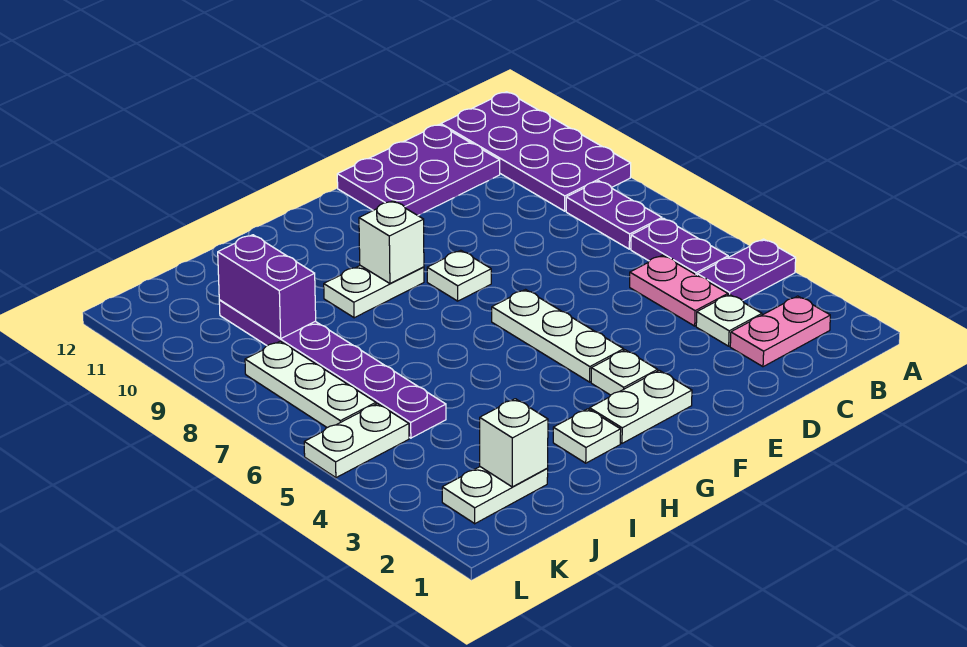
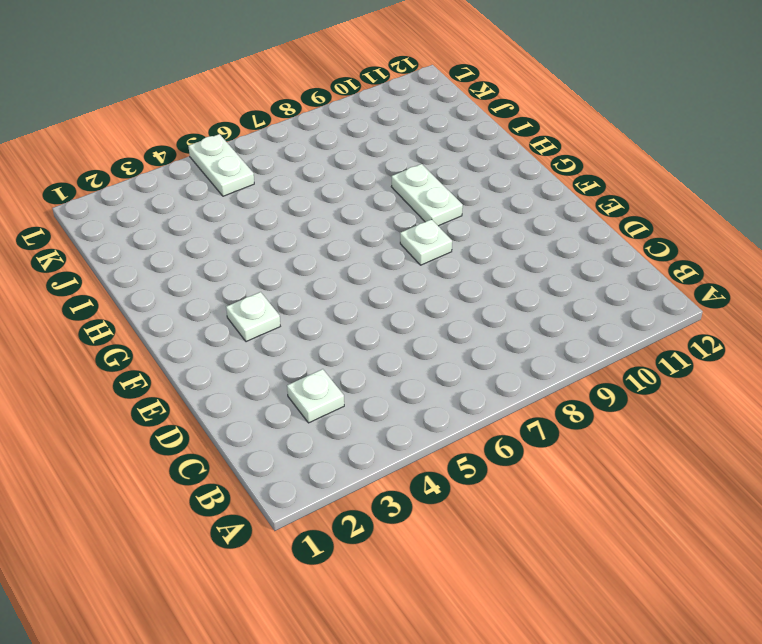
none -> purple plate A4:B4 level 1
none -> purple plate A9:B12 level 1
none -> pink plate B2:C2 level 1

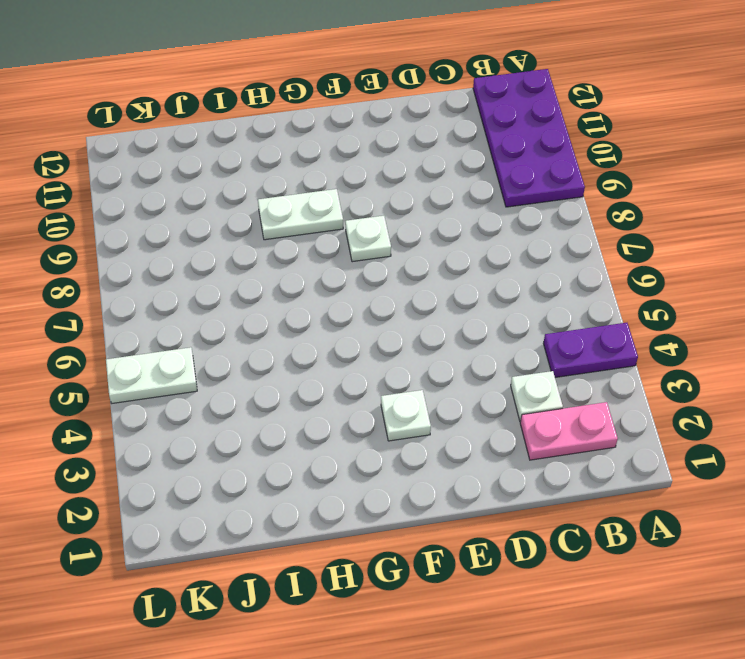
none -> purple plate B5:B6 level 1
none -> purple plate B7:B8 level 1
none -> pink plate C4:C5 level 1

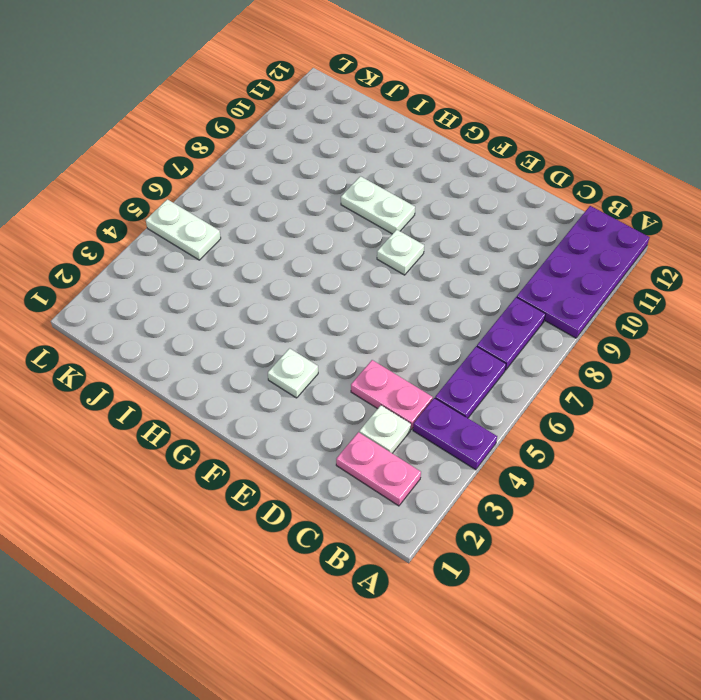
pink plate C4:D4 level 1 -> pink plate C4:C5 level 1
none -> purple plate C11:E12 level 1
none -> white plate F2:G2 level 1
none -> white plate F4:F6 level 1

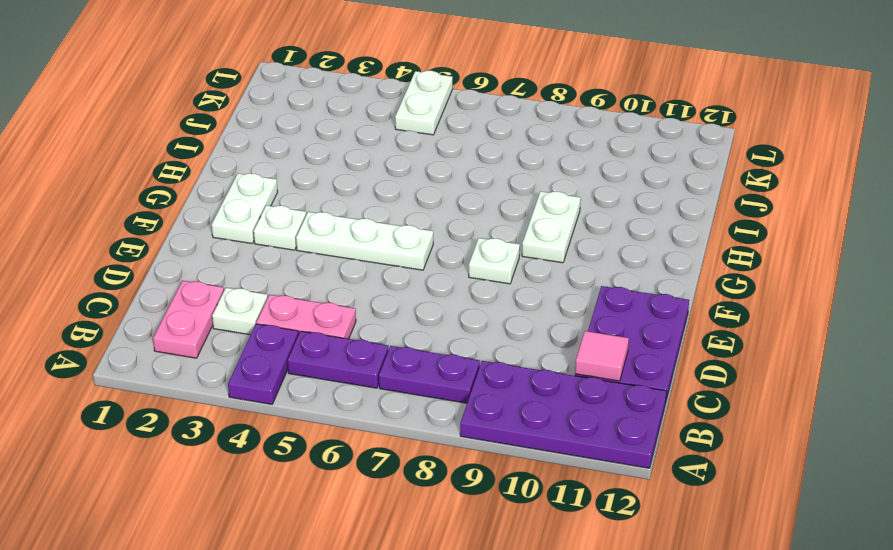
pink tile C11 level 2 -> none
none -> white plate H2 level 1
none -> white plate J2:K2 level 1
none -> purple plate J5:J10 level 1

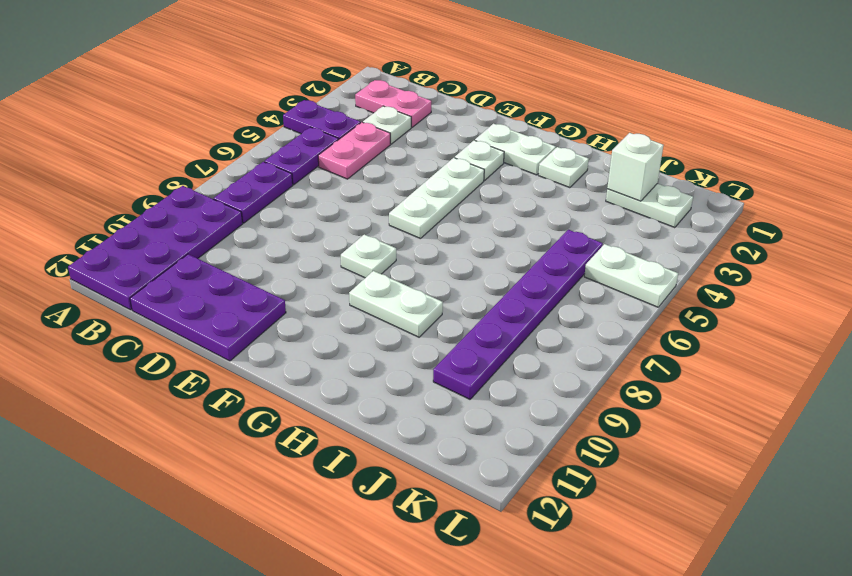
none -> white plate K6:K8 level 1
none -> white brick G9 level 2
none -> purple brick J9:J10 level 2

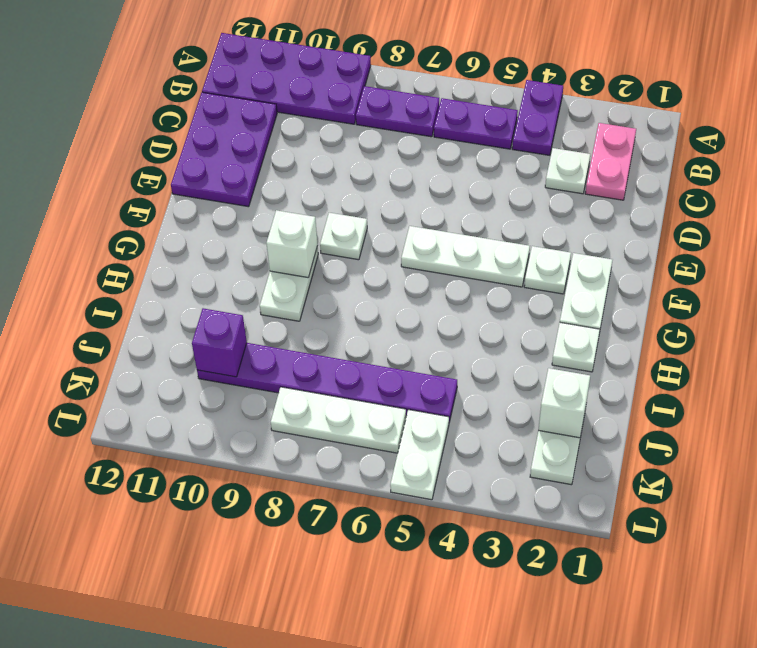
purple brick J10 level 2 -> purple brick J9:J10 level 2
none -> pink plate C4:C5 level 1

